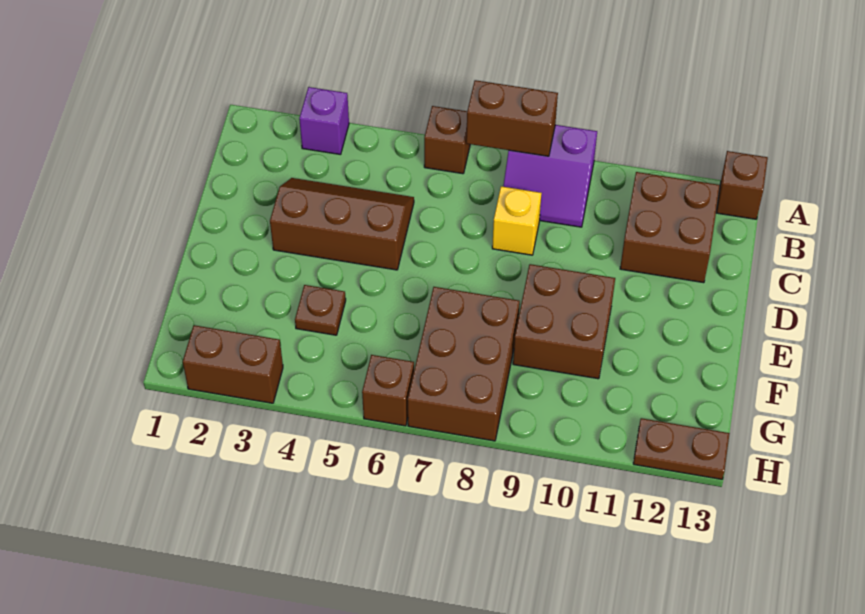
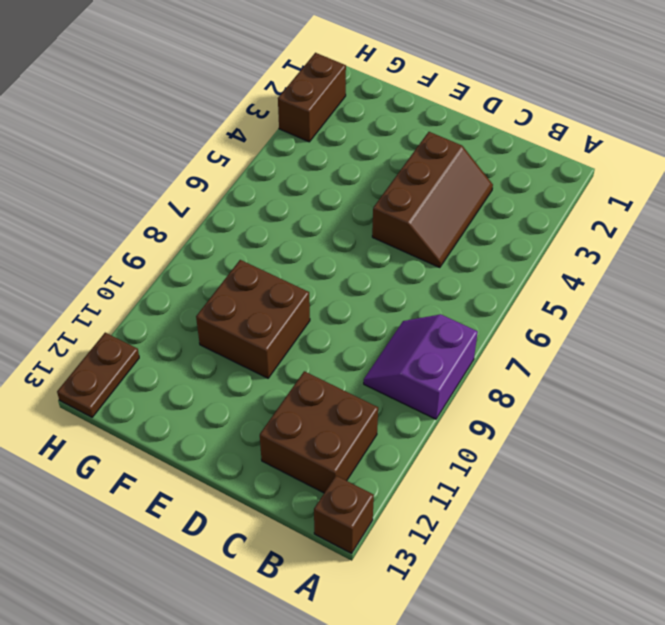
none -> purple brick A3 level 1
none -> brown brick A6 level 1
none -> yellow brick C8 level 1

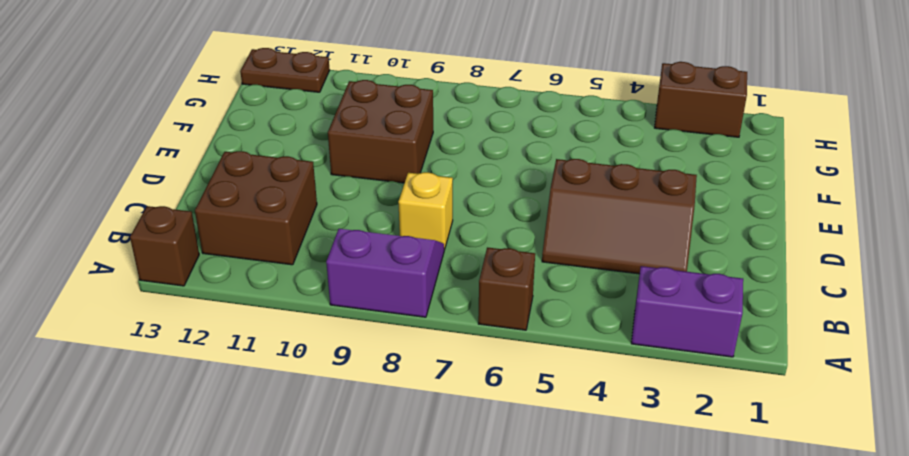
purple brick A2:A3 level 1 -> purple brick A3 level 1
none -> brown plate F4 level 1
none -> brown brick F7:H8 level 1
none -> brown brick H6 level 1

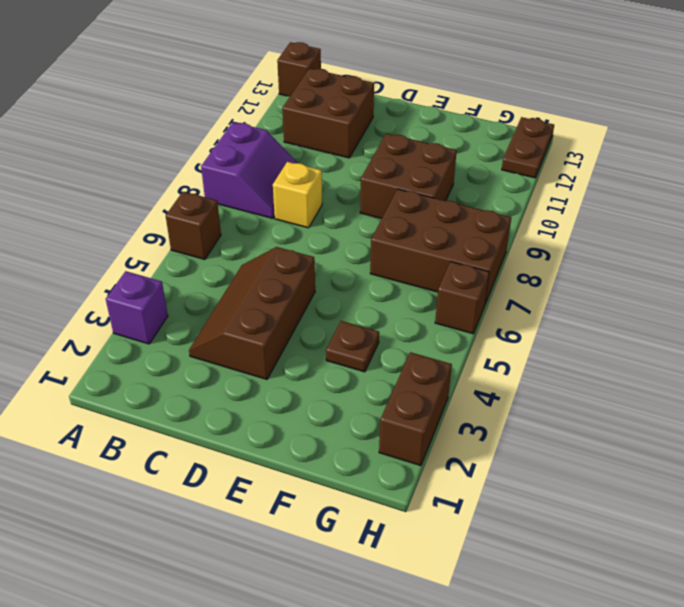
none -> brown brick A7:A8 level 2

